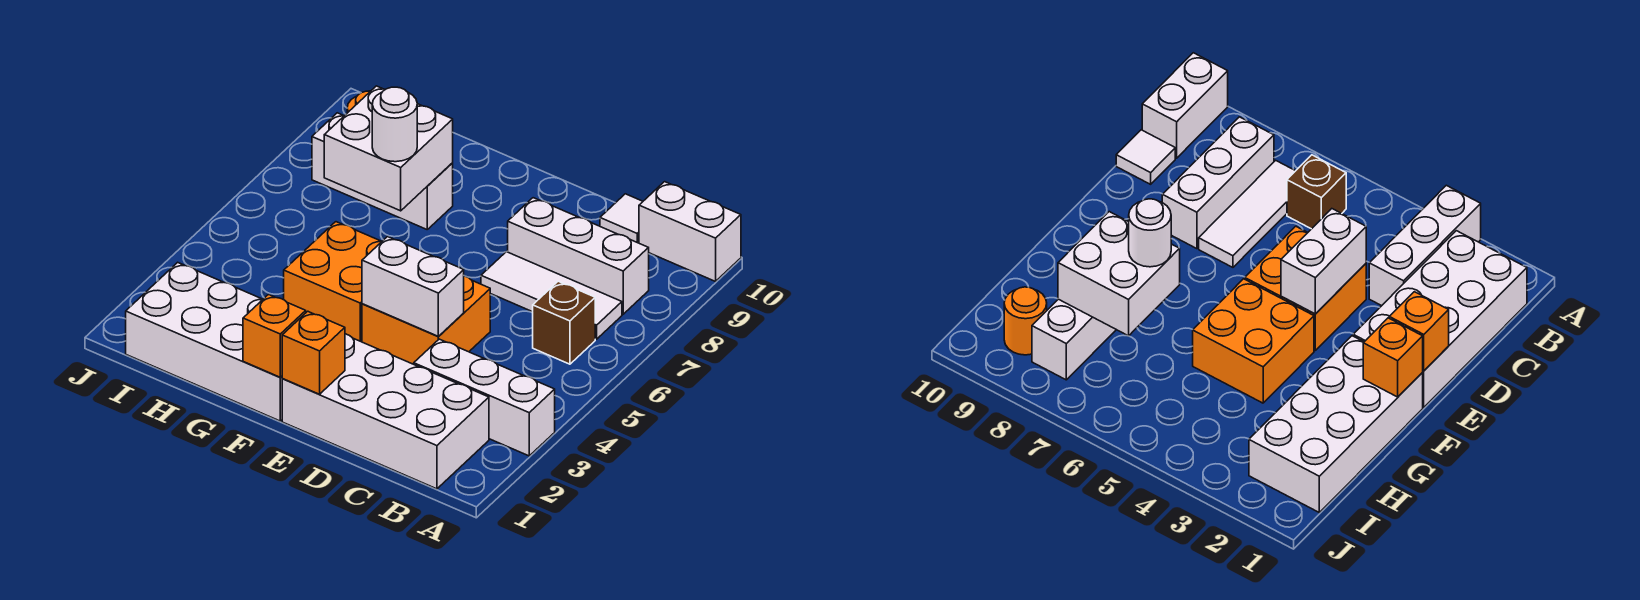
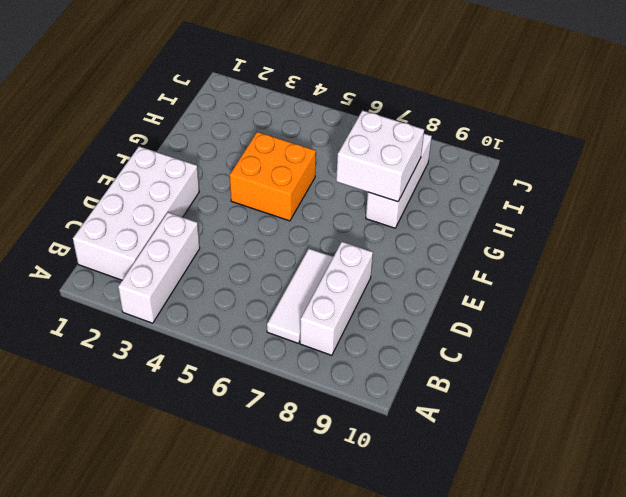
none -> white brick A10:B10 level 1
none -> brown brick B6 level 1
none -> white tile C10 level 1

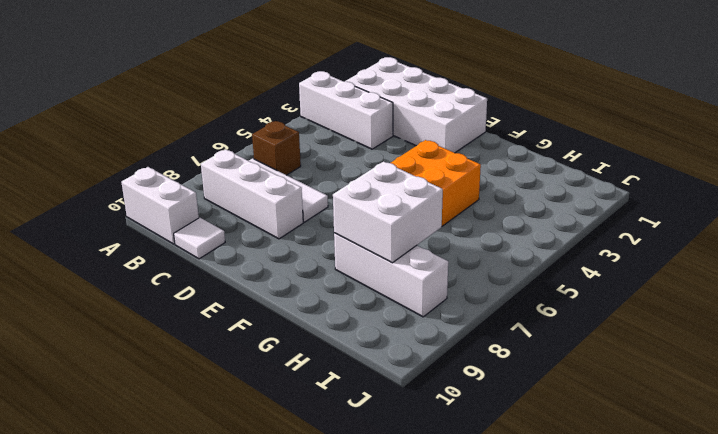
none -> orange brick D4:E5 level 1
none -> white brick F1:I2 level 1
none -> orange round brick I9 level 1

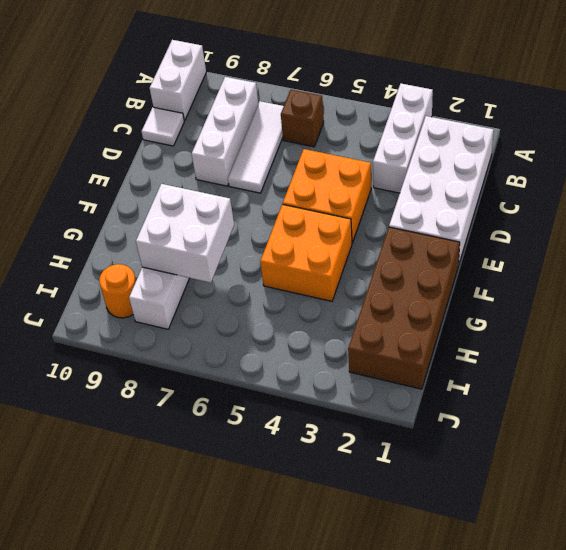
brown brick F1:I2 level 1 -> white brick F1:I2 level 1
none -> white brick D4:E4 level 2
none -> orange brick E1 level 2
none -> orange brick F1 level 2

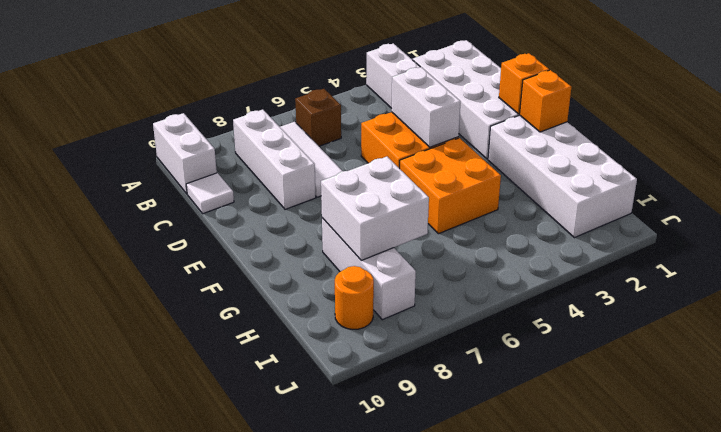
none -> white round brick G7 level 3

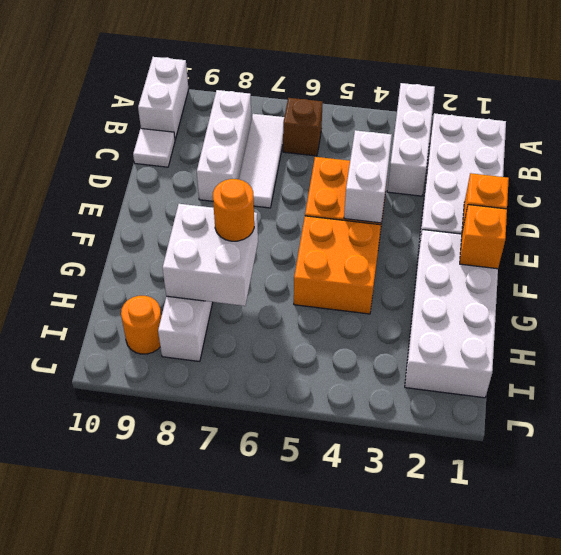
orange round brick G7 level 3 -> white round brick G7 level 3

